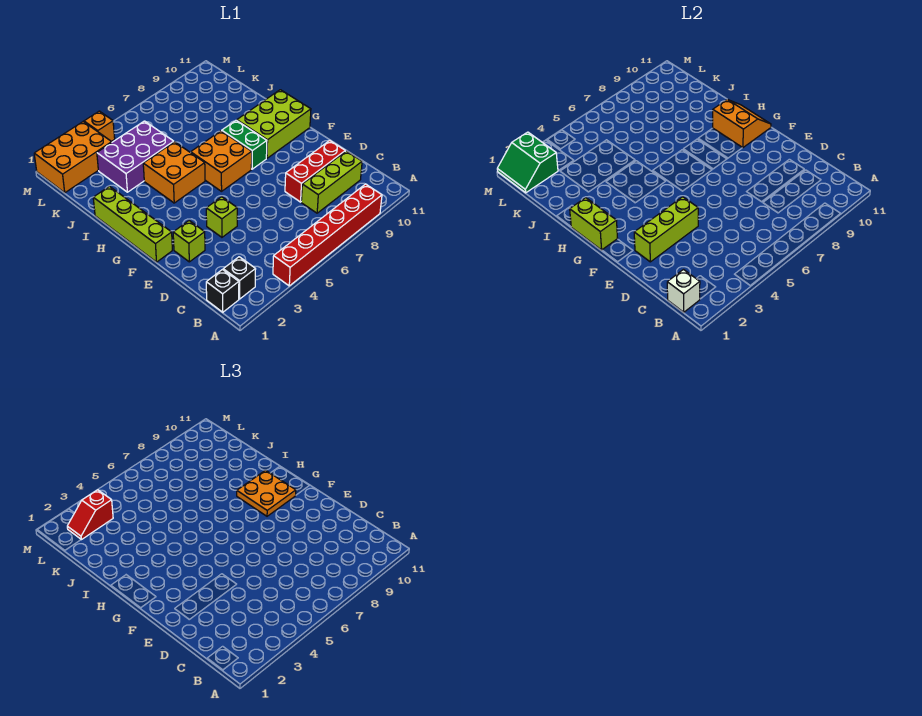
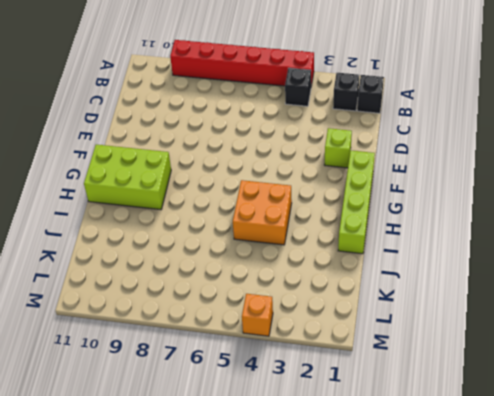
black brick B4 level 1 -> none
none -> lime brick C8:C10 level 1
none -> red brick D8:D10 level 1
none -> lime brick E4 level 1

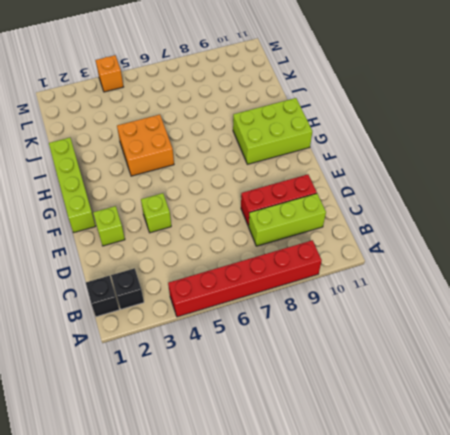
none -> orange brick G6:H7 level 1
none -> green brick G8:H8 level 1
none -> purple brick J3:K5 level 1

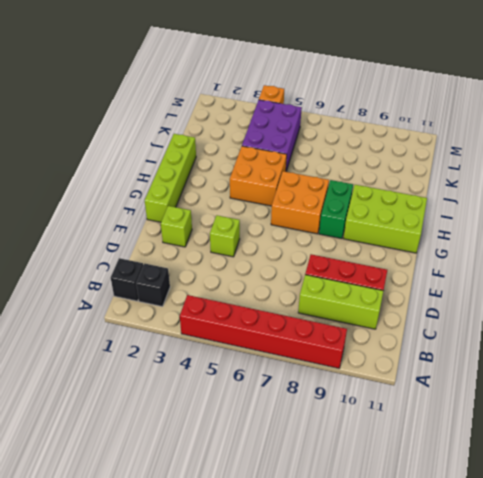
purple brick J4:L5 level 1 -> purple brick J3:K5 level 1
none -> orange brick L1:M3 level 1
none -> white brick B1 level 2
none -> lime brick E2:E4 level 2

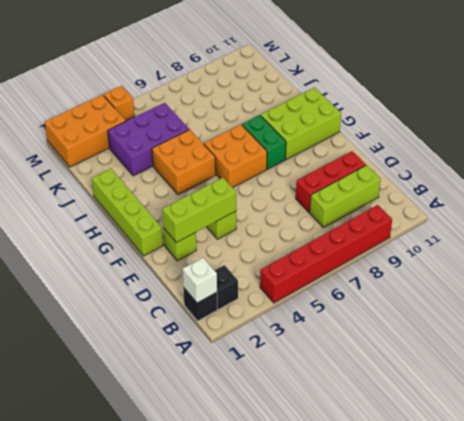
none -> lime brick G1:H1 level 2
none -> orange slope G10:H11 level 2 top 10
none -> green slope L1:M2 level 2 top 2

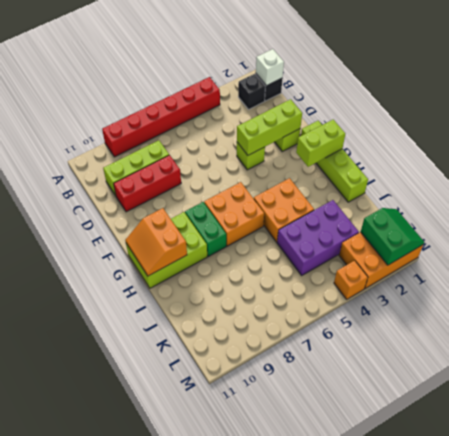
lime brick G1:G2 level 2 -> lime brick G1:H1 level 2
none -> orange plate G9:H10 level 3
none -> red slope L2:L3 level 3 top 3

